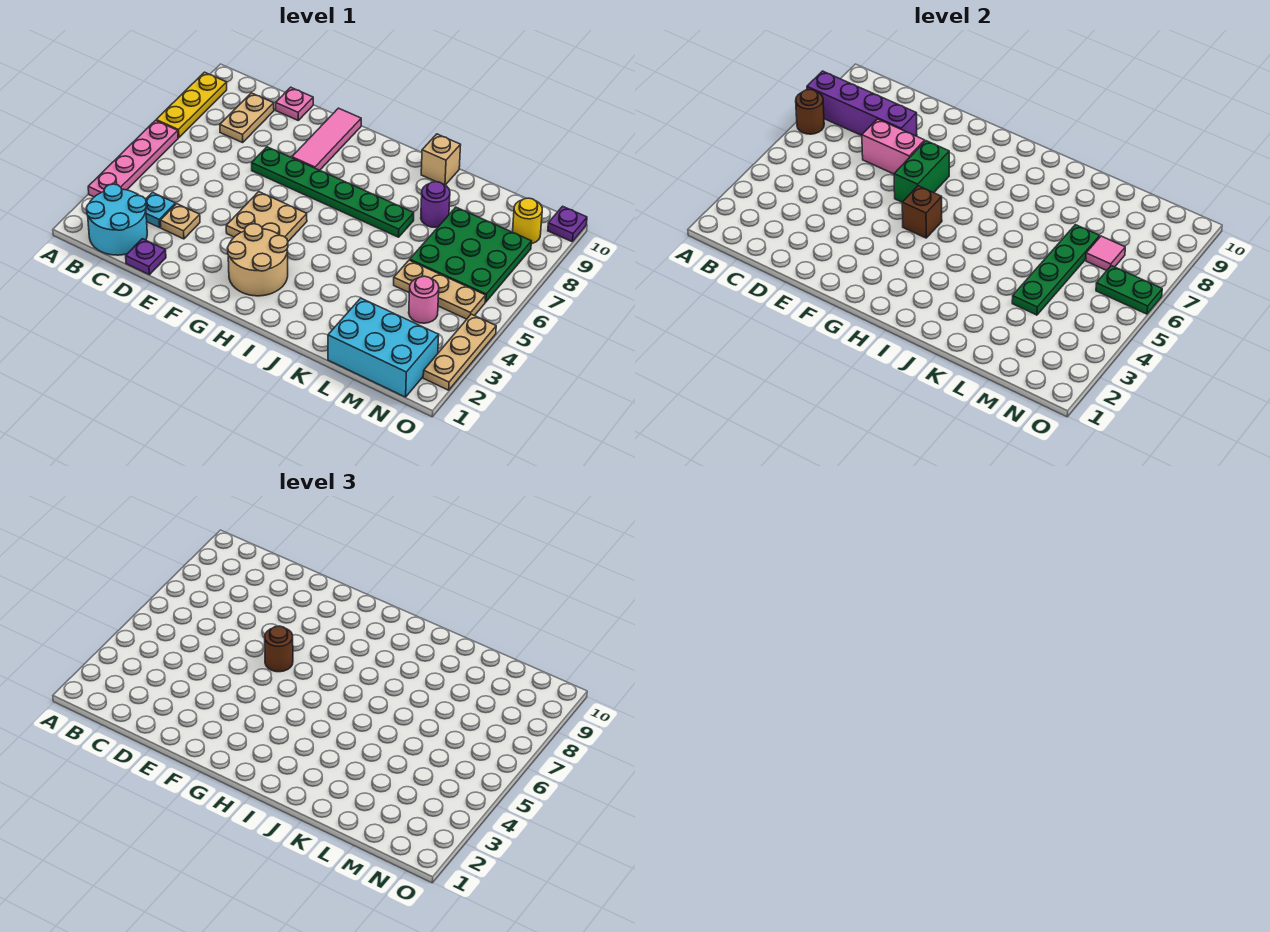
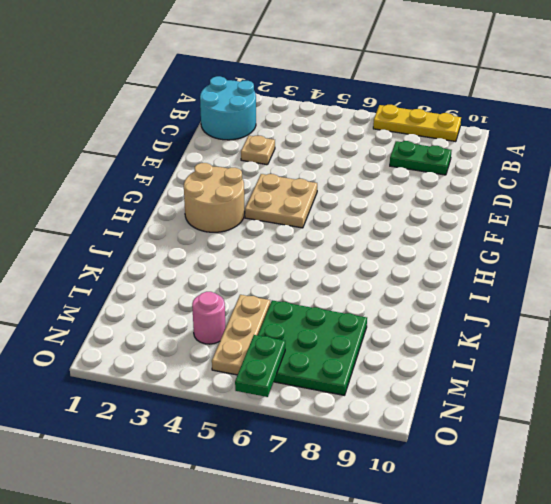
green plate C8:C9 level 1 -> tan plate C8:C9 level 1
none -> pink plate A3:A6 level 1
none -> cyan plate C3 level 1
none -> purple plate D1 level 1
none -> pink plate D10 level 1

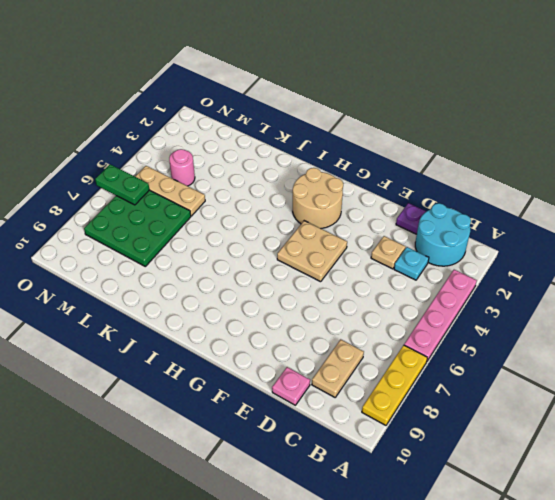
none -> green plate E7:J7 level 1
none -> pink tile F8:F10 level 1
none -> tan brick J10 level 1
none -> purple round brick K8 level 1

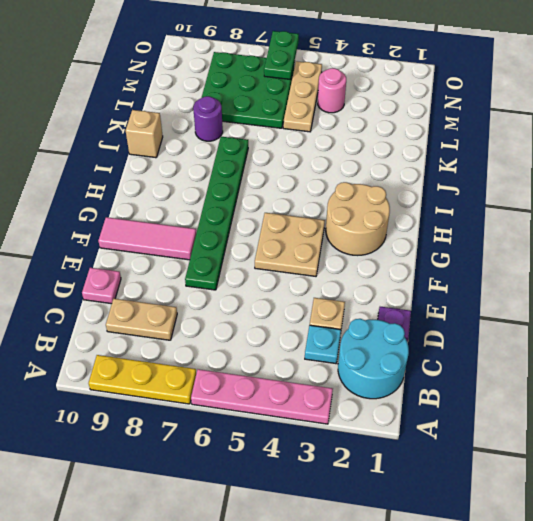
none -> cyan brick L1:N2 level 1
none -> yellow round brick N9 level 1
none -> tan plate O2:O4 level 1
none -> purple plate O10 level 1

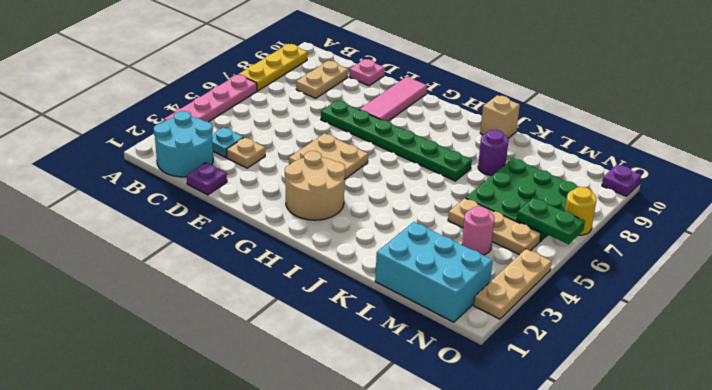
yellow round brick O7 level 1 -> yellow round brick N9 level 1
none -> brown round brick A7 level 2
none -> purple brick A8:D8 level 2
none -> pink brick D7:E7 level 2
none -> green brick F6:F7 level 2

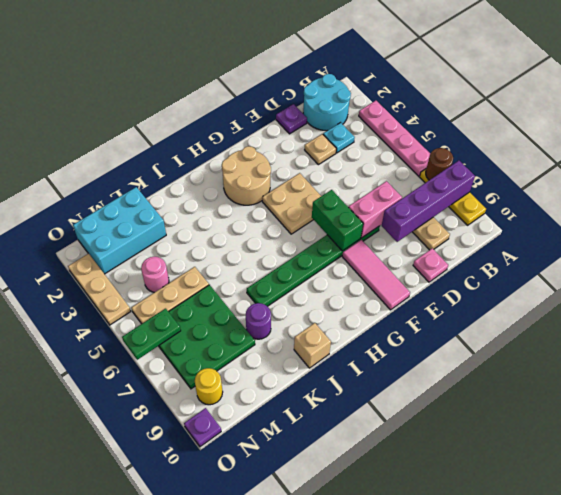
none -> brown brick G5 level 2
none -> green plate L4:L7 level 2
none -> pink tile M7 level 2
none -> brown round brick F6 level 3

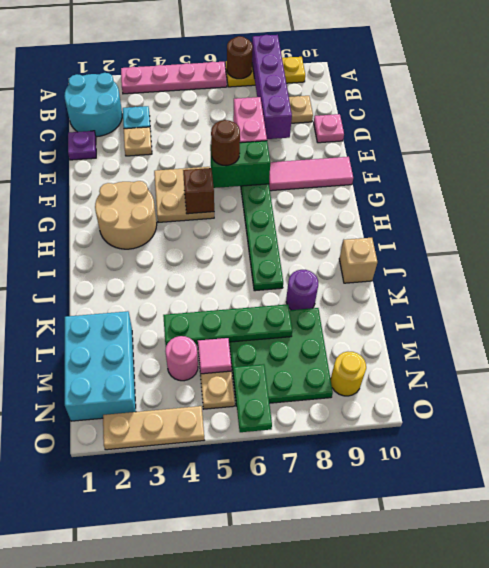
pink tile M5 level 2 -> pink tile M7 level 2
none -> purple plate O10 level 1

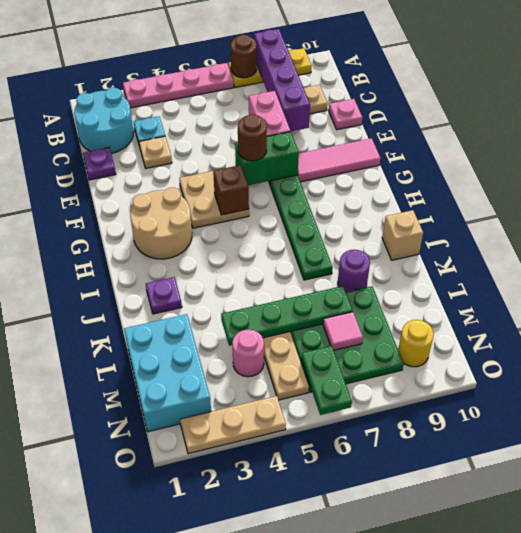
purple plate J2 level 1 -> purple plate O10 level 1

